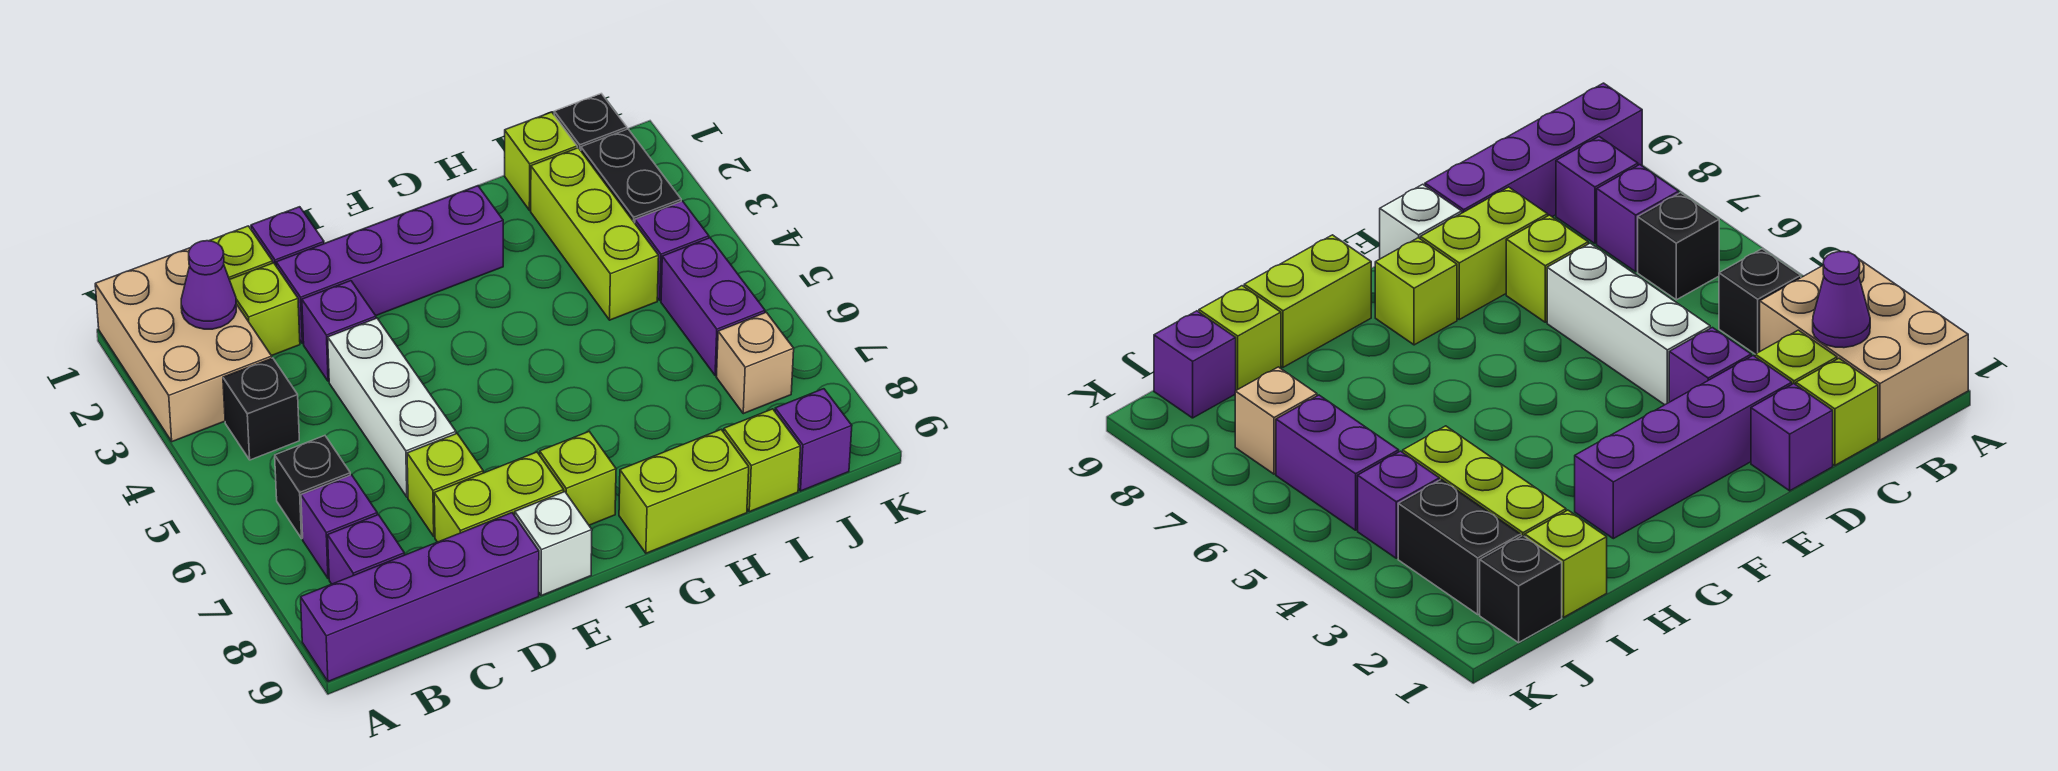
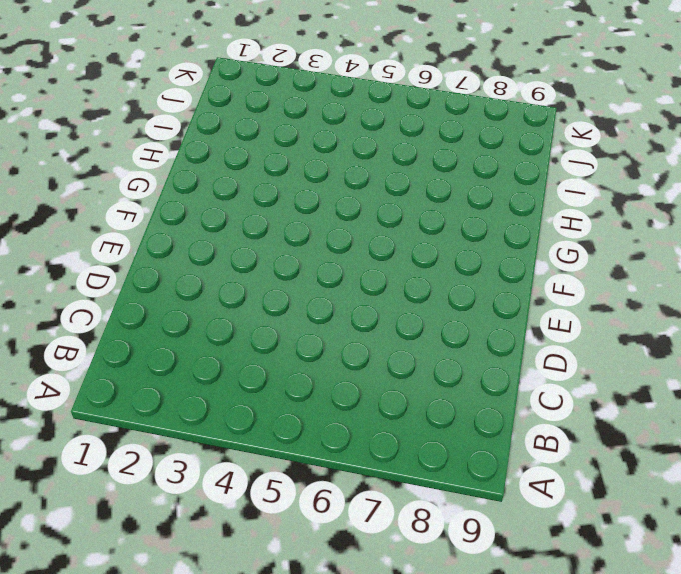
none -> tan brick A1:B3 level 1
none -> purple brick A9:D9 level 1
none -> black brick B4 level 1

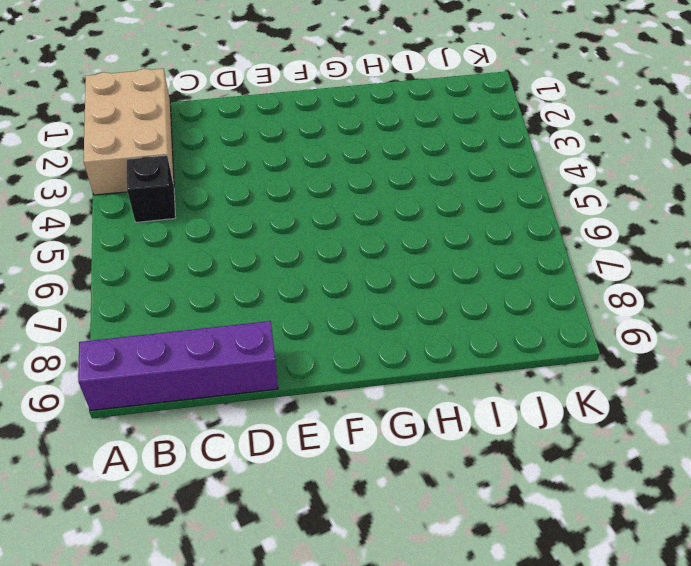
none -> black brick B6 level 1
none -> purple brick B7 level 1
none -> purple brick B8 level 1

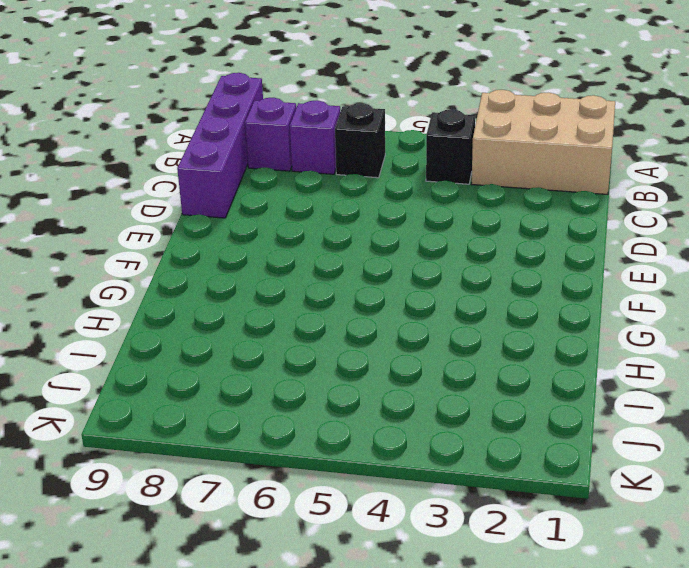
none -> lime brick C1 level 1
none -> lime brick C2 level 1
none -> purple brick D1 level 1

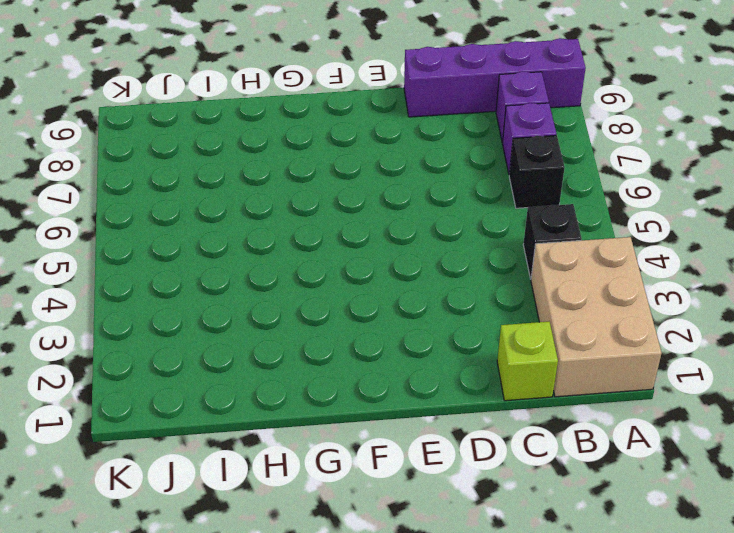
none -> lime brick C2 level 1
none -> purple brick D1 level 1
none -> purple brick D2:G2 level 1

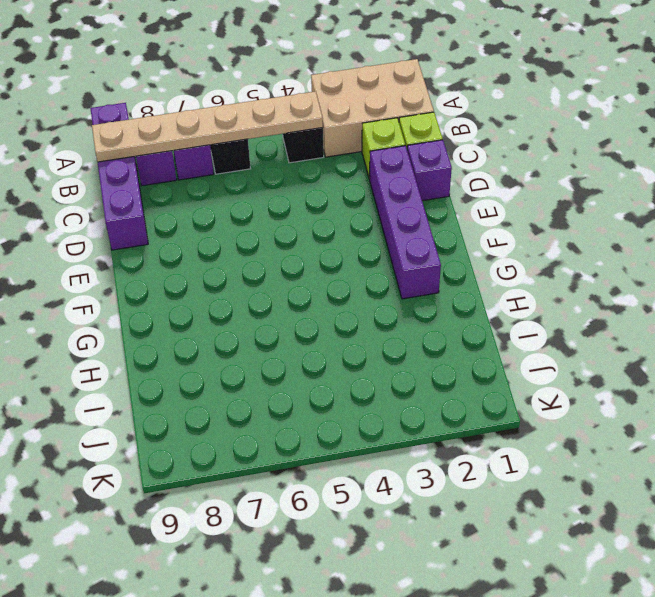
tan plate B4:B9 level 2 -> none
none -> purple brick D3 level 1
none -> white brick D4:D6 level 1
none -> lime brick D7 level 1

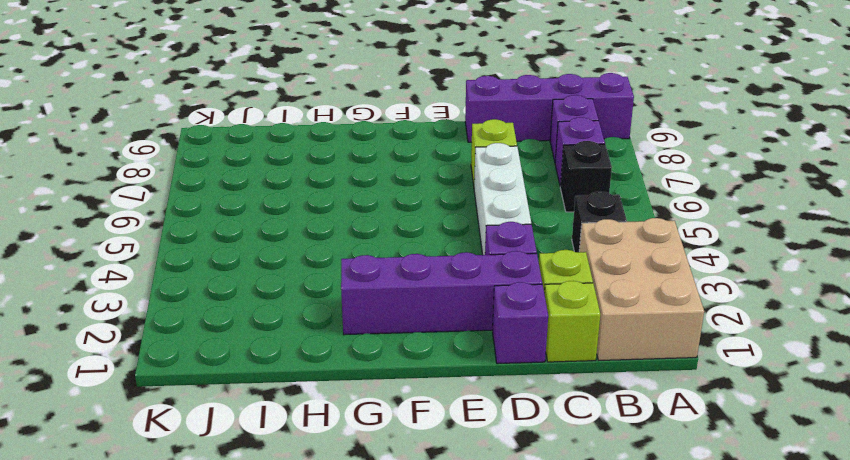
none -> lime brick D8:E8 level 1
none -> white brick E9 level 1
none -> lime brick F8 level 1

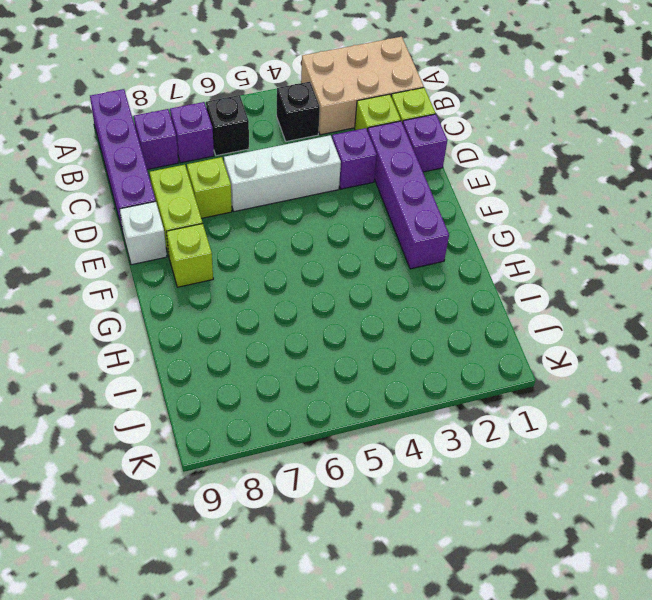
none -> lime brick G9:H9 level 1
none -> lime brick I1 level 1
none -> lime brick I2:I4 level 1

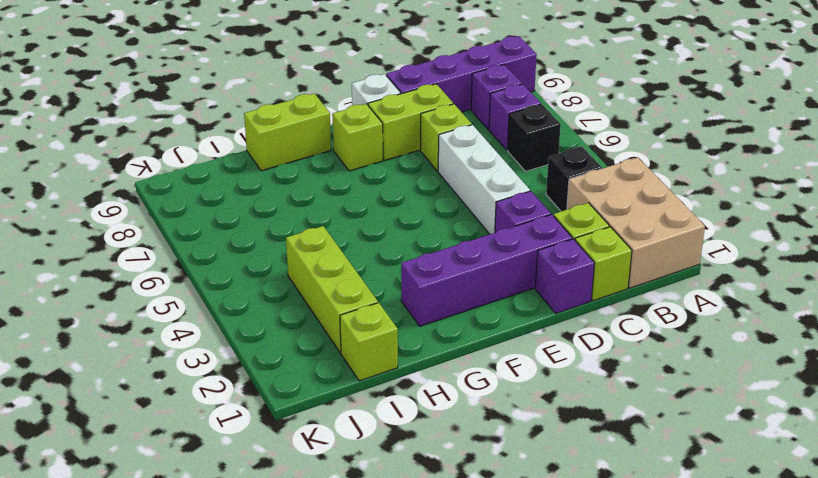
none -> lime brick I9 level 1
none -> black brick J1 level 1
none -> black brick J2:J3 level 1

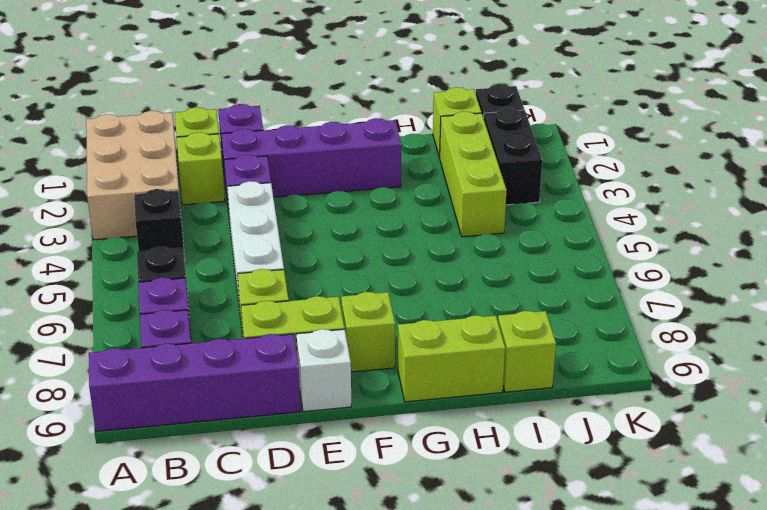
none -> purple brick J4 level 1
none -> purple brick J5:J6 level 1
none -> tan brick J7 level 1

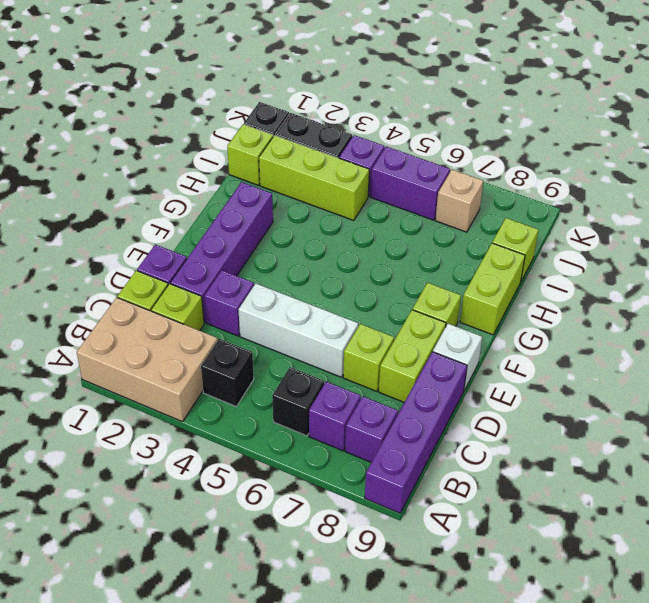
none -> purple brick J9 level 1
none -> purple cone B2 level 2

